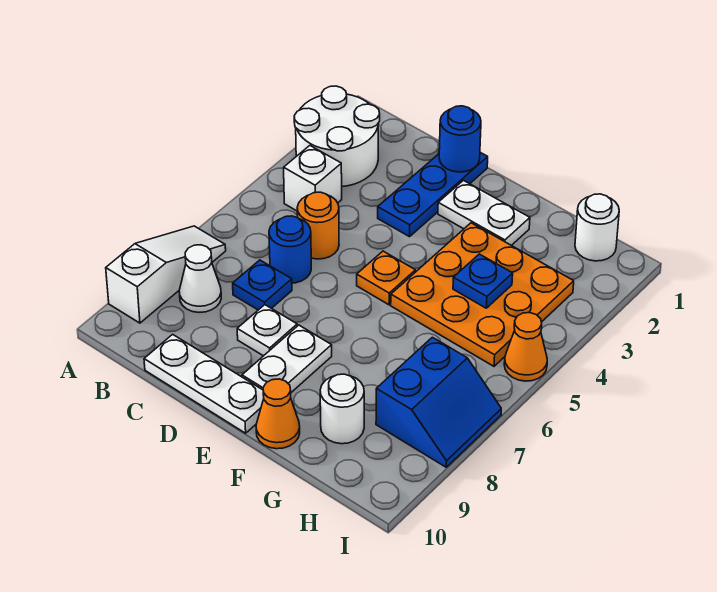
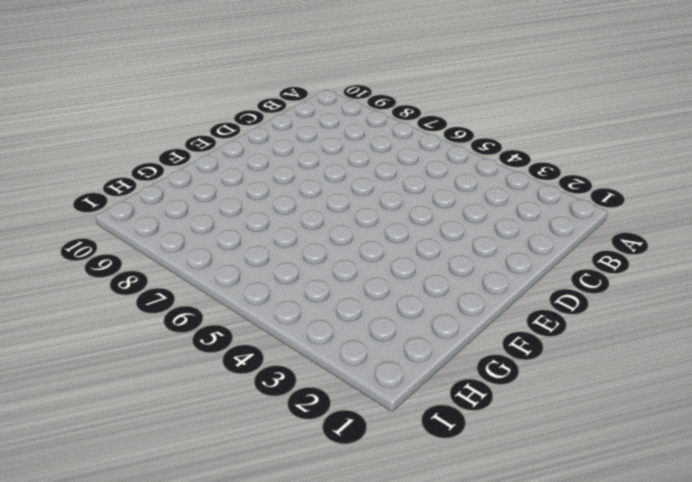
none -> white round brick A2:B3 level 1
none -> white slope A7:A9 level 1 top 9
none -> white brick B4 level 1

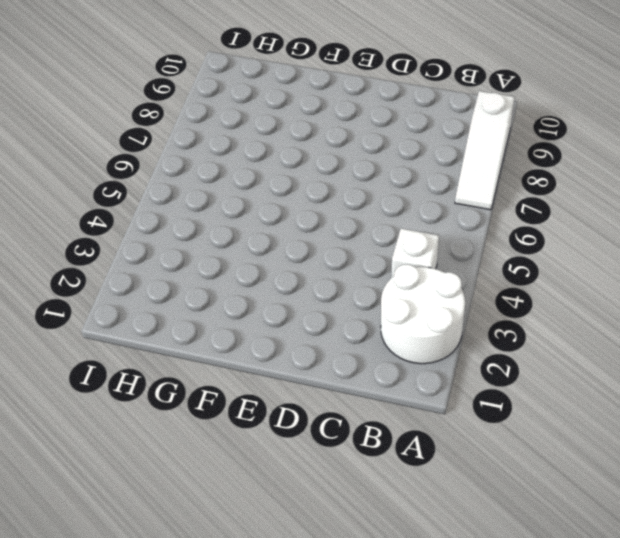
none -> white cone B8 level 1
none -> orange round brick C5 level 1
none -> blue round brick C6 level 1

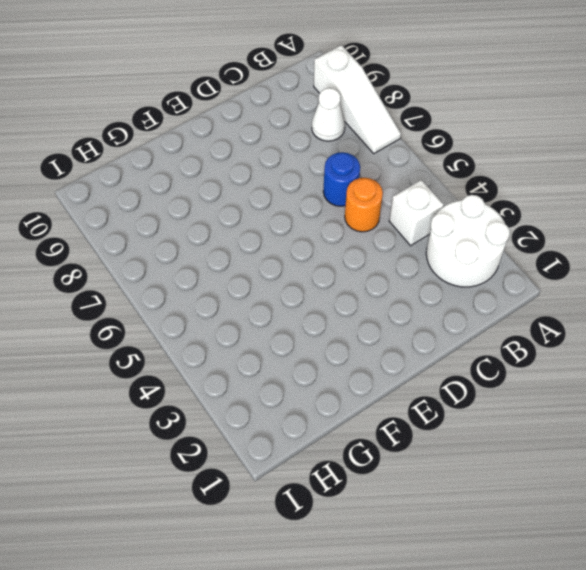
none -> blue plate C7 level 1
none -> white plate C10:E10 level 1
none -> blue plate D1:D3 level 1

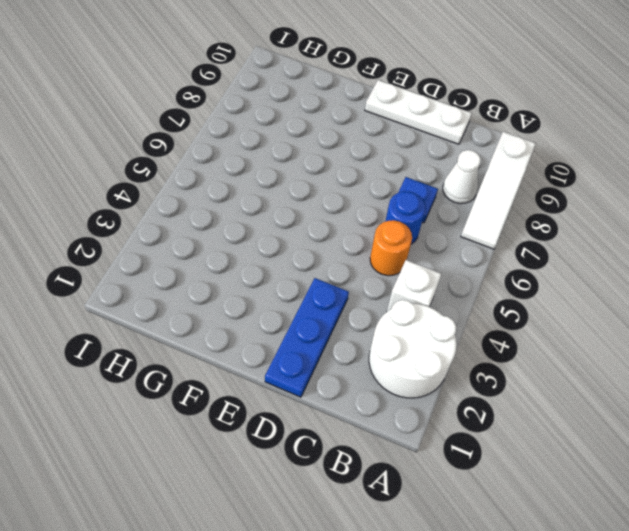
none -> white plate D8 level 1
none -> white plate E2:F2 level 1
none -> orange plate E5 level 1

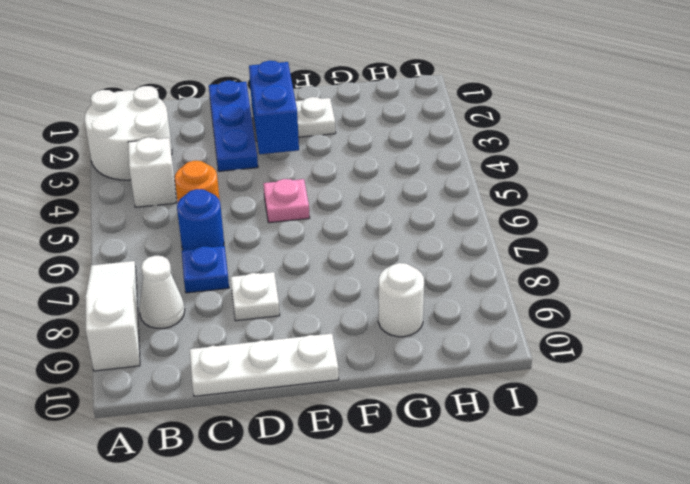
blue brick E2:E3 level 2 -> none
pink plate E5 level 1 -> orange plate E5 level 1
none -> white plate E8:E9 level 1
none -> orange plate F3:H5 level 1
none -> orange cone F10 level 1

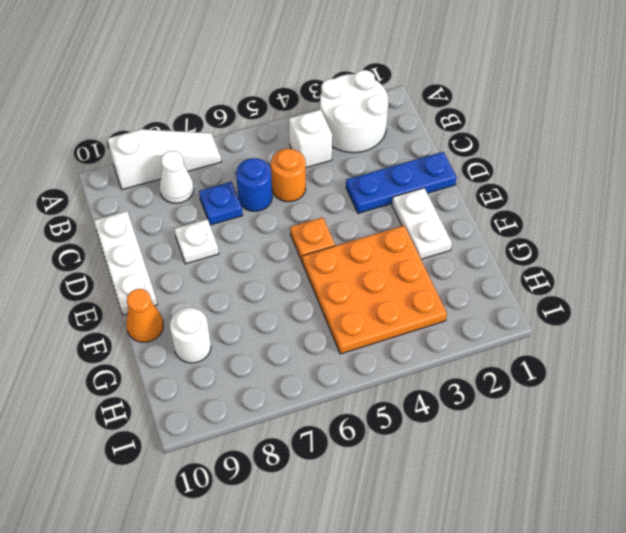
none -> white plate E8:E9 level 1
none -> white round brick H1 level 1
none -> blue slope H7:I8 level 1 top H

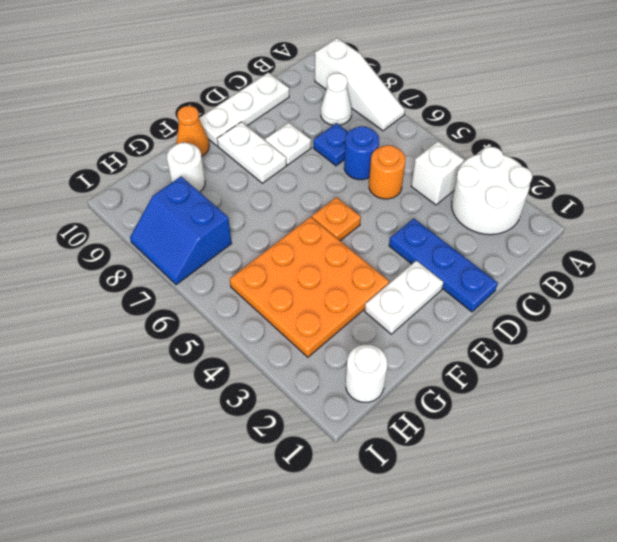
none -> orange cone I5 level 1
none -> blue round brick D1 level 2
none -> blue plate G4 level 2

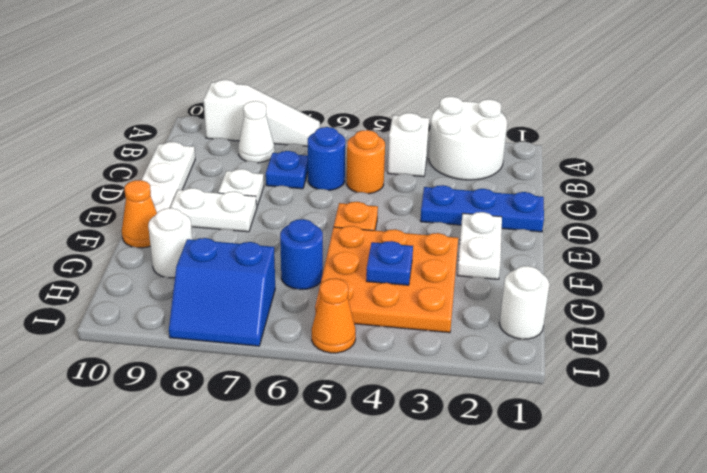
blue round brick G6 level 1 -> blue round brick D1 level 2

